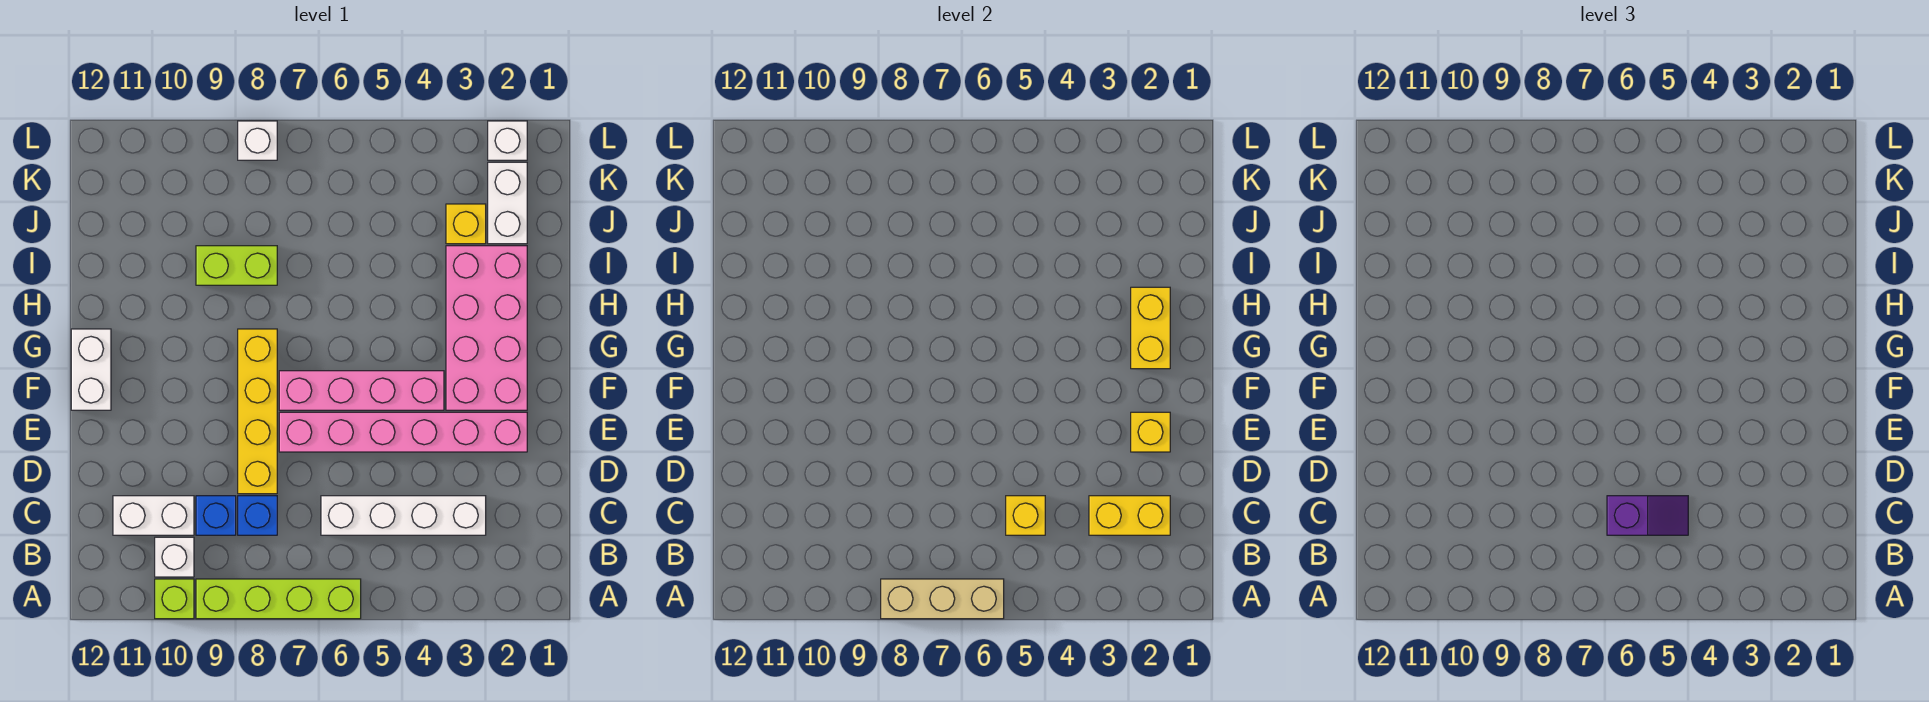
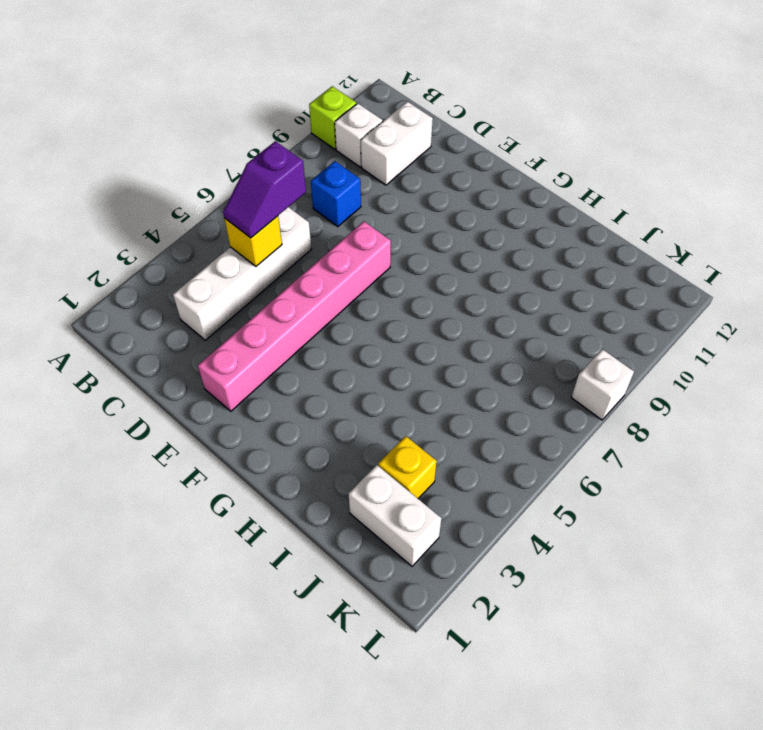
none -> lime brick A6:A9 level 1
none -> blue brick C9 level 1
none -> yellow brick D8:G8 level 1

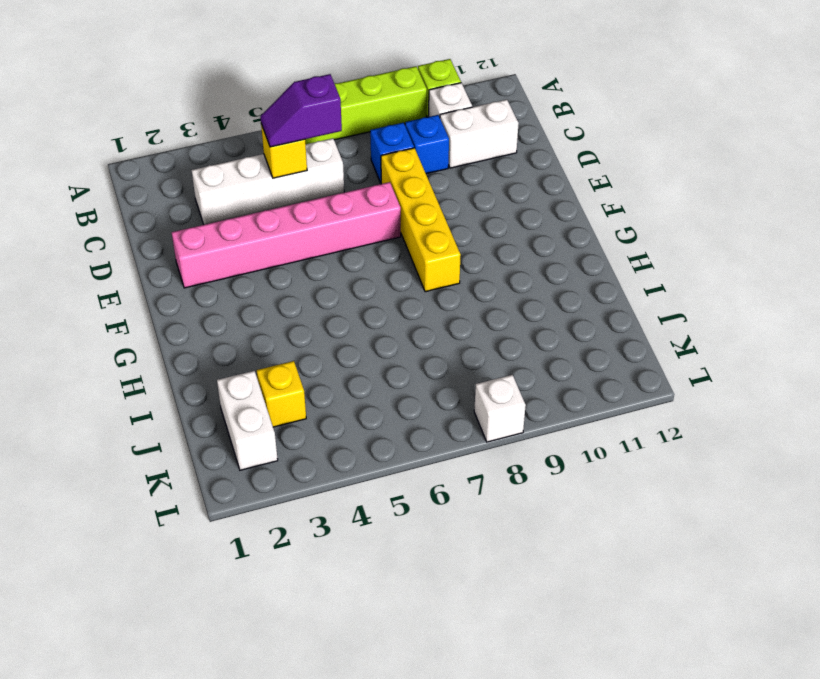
none -> pink brick F2:I3 level 1
none -> pink brick F4:F7 level 1
none -> white brick F12:G12 level 1

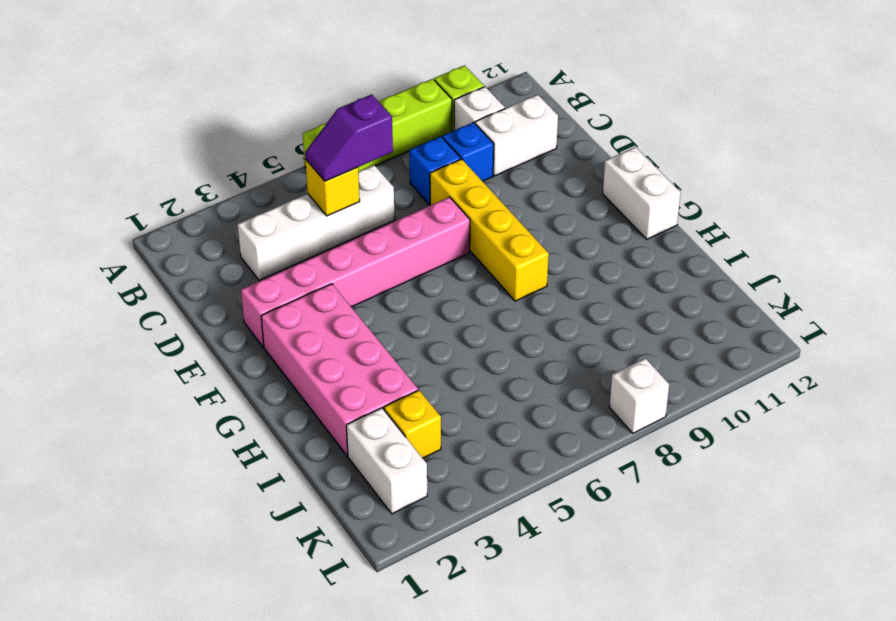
none -> pink brick F4:F7 level 1
none -> lime brick I8:I9 level 1
none -> white brick L2 level 1

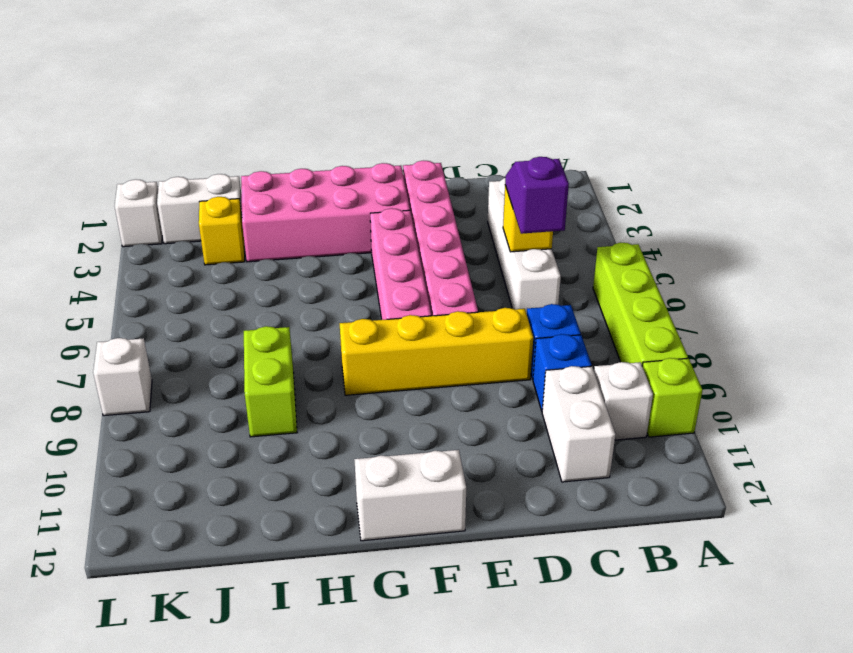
none -> tan brick A6:A8 level 2
none -> yellow brick C2:C3 level 2
none -> yellow brick E2 level 2

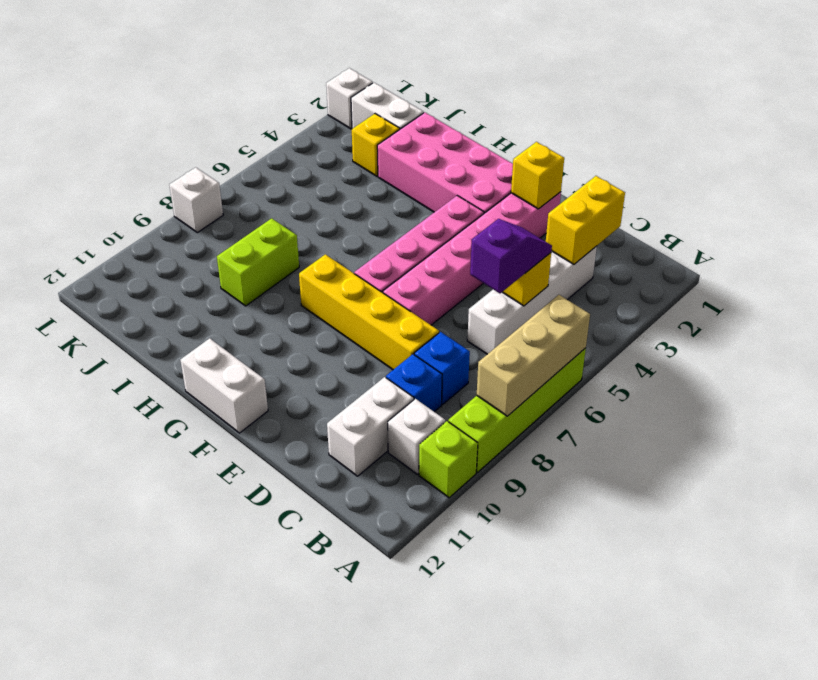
none -> yellow brick G2:H2 level 2

